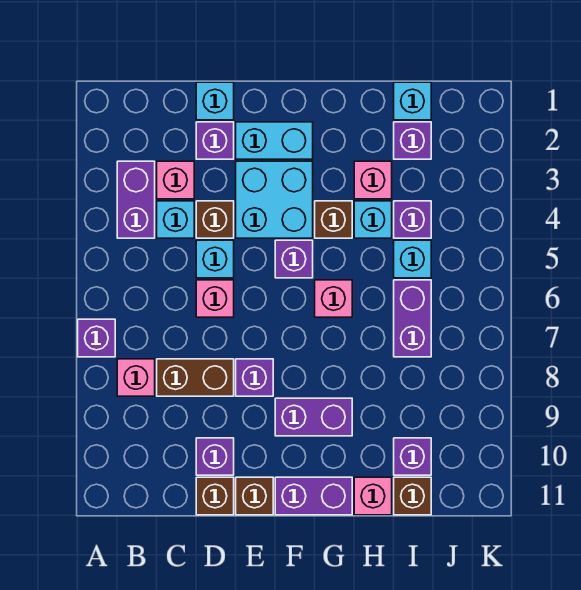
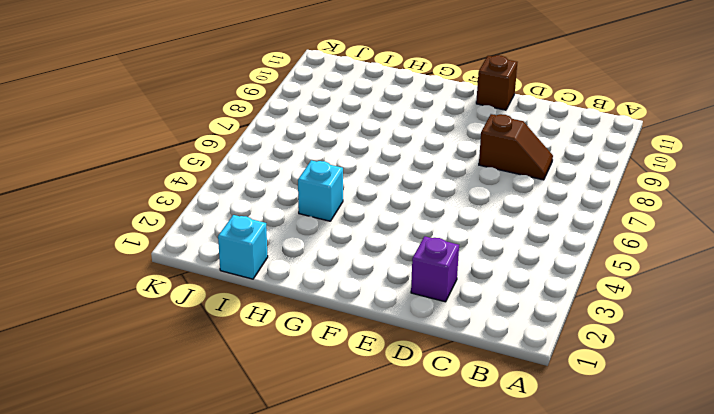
brown slope C8:D8 level 1 top D -> brown brick C8:D8 level 1
none -> purple brick A7 level 1
none -> purple brick B3:B4 level 1
none -> pink brick B8 level 1
none -> pink brick C3 level 1

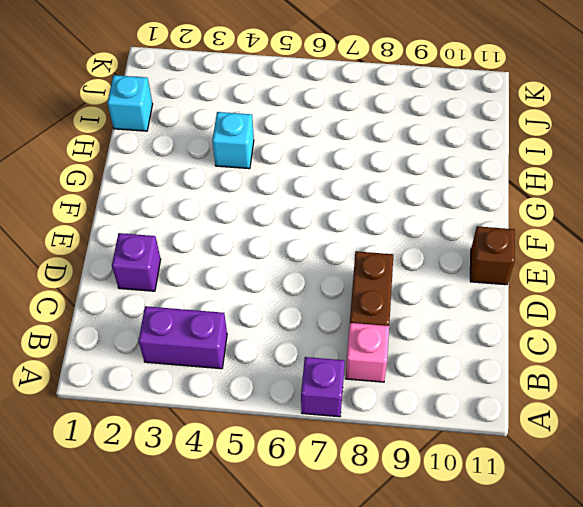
none -> pink brick C3 level 1
none -> cyan brick C4 level 1
none -> cyan brick D1 level 1
none -> brown brick D4 level 1

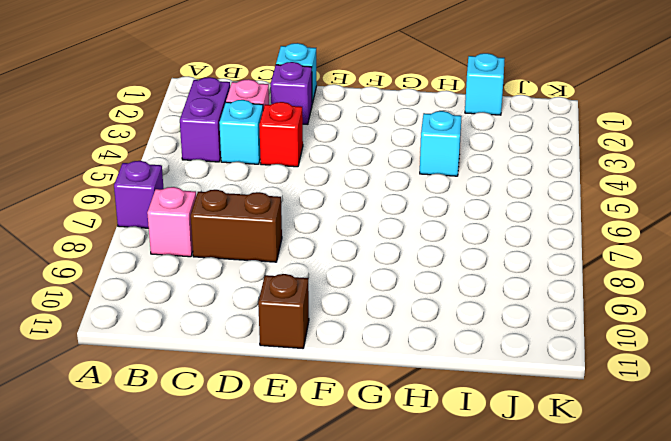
red brick D4 level 1 -> brown brick D4 level 1
none -> cyan brick D5 level 1
none -> pink brick D6 level 1
none -> purple brick D10 level 1
none -> brown brick D11 level 1

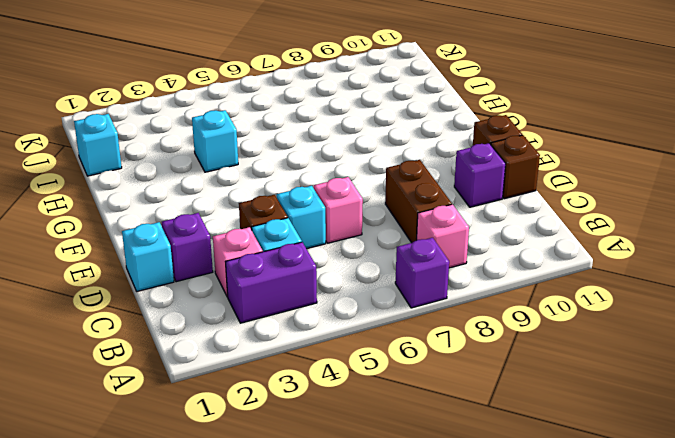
none -> cyan brick E2:F2 level 1
none -> cyan brick E3:F4 level 1
none -> purple brick E8 level 1
none -> purple brick F5 level 1

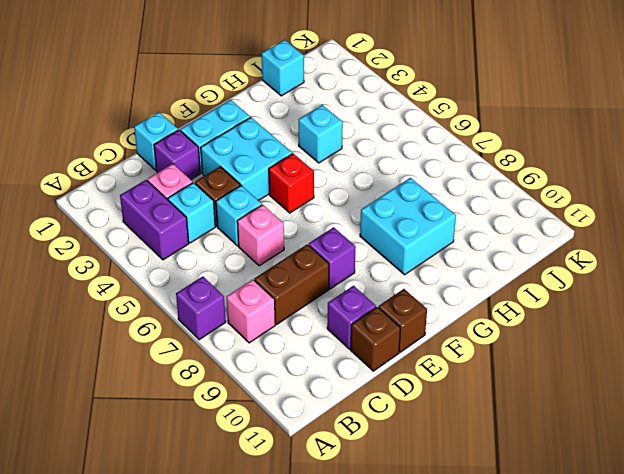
red brick F5 level 1 -> purple brick F5 level 1
cyan brick G8:H9 level 1 -> purple brick F9:G9 level 1
none -> purple brick F11:G11 level 1
none -> brown brick G4 level 1
none -> pink brick G6 level 1
none -> pink brick H3 level 1

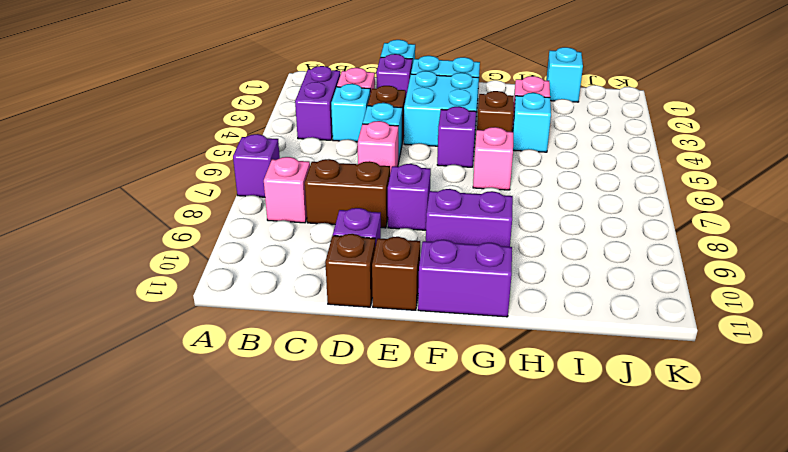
none -> pink brick H11 level 1
none -> purple brick I2 level 1
none -> purple brick I4 level 1
none -> cyan brick I5 level 1

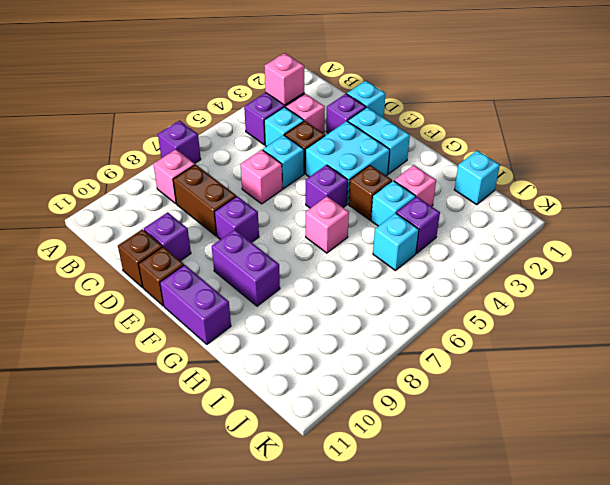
pink brick B3 level 2 -> pink brick H11 level 1
none -> purple brick I2 level 1
none -> purple brick I6:I7 level 1
none -> purple brick I10 level 1
none -> brown brick I11 level 1

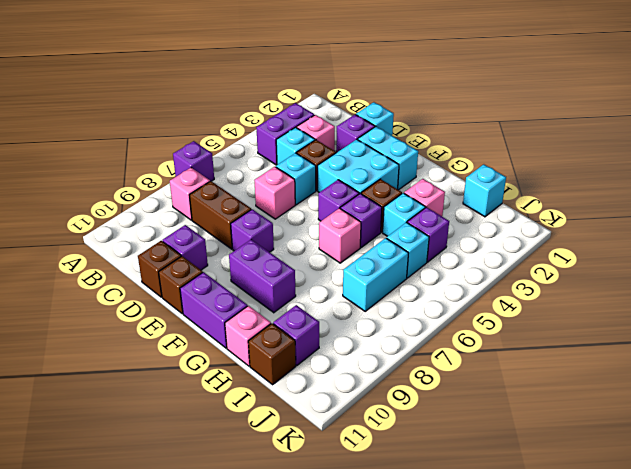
purple brick G5 level 1 -> purple brick I2 level 1
cyan brick I6:I7 level 1 -> purple brick I6:I7 level 1

